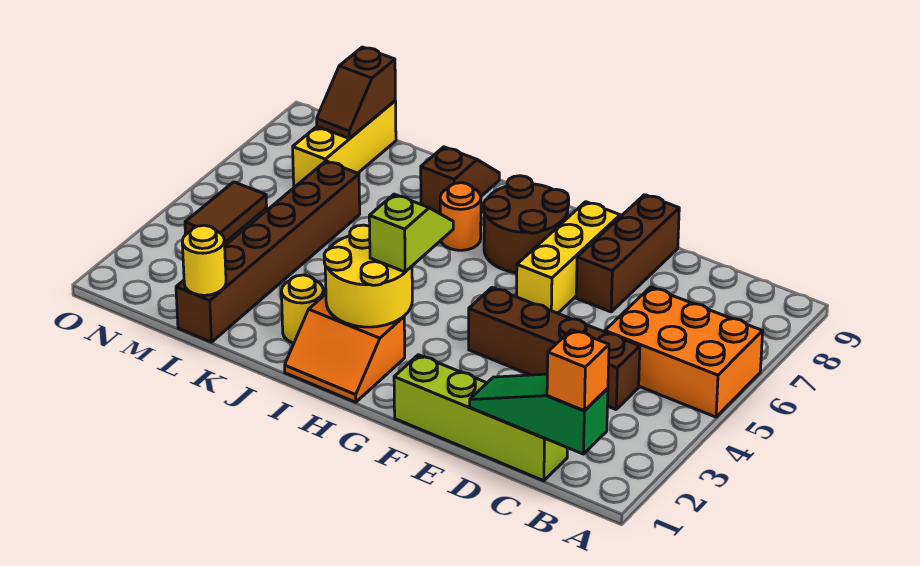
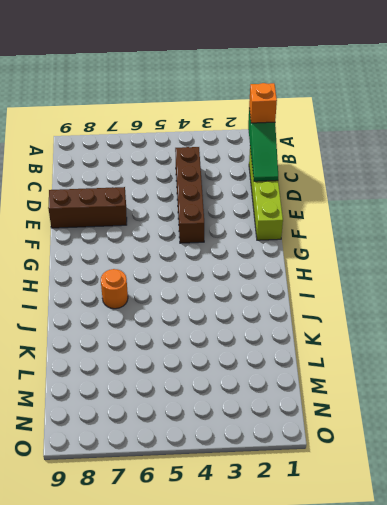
none -> orange brick A5:C6 level 1
none -> yellow brick F6:F8 level 1
none -> brown round brick G7:H8 level 1

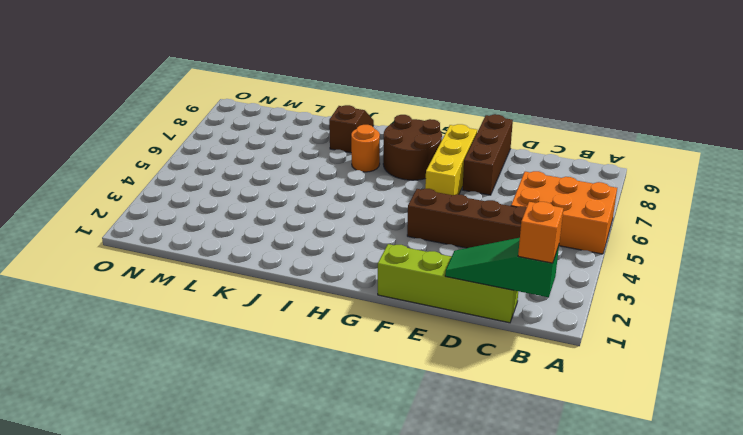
none -> orange slope H1:I2 level 1 top 2
none -> yellow round brick J2 level 1
none -> brown brick L1:L6 level 1

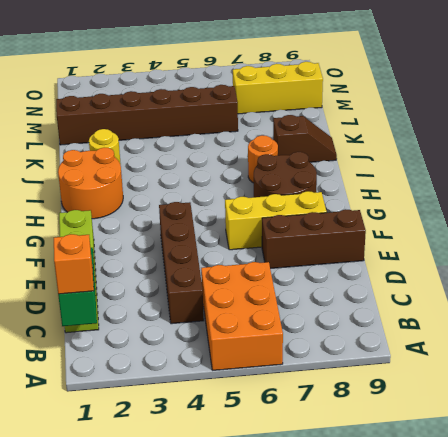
orange round brick H1:I2 level 1 -> orange slope H1:I2 level 1 top 2
none -> brown tile N4:N5 level 1
none -> yellow round brick H2:I3 level 2
none -> yellow round brick L1 level 2

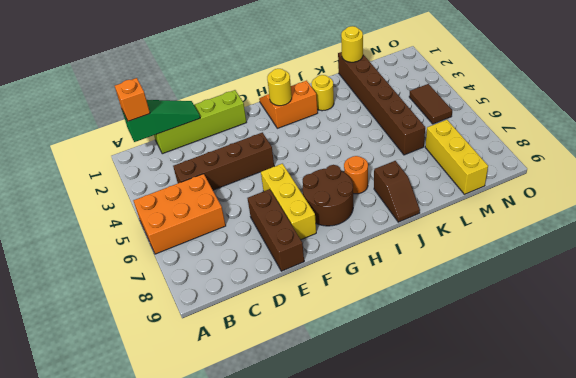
yellow round brick H2 level 2 -> yellow round brick H2:I3 level 2
none -> brown slope M8:M9 level 2 top 9
none -> lime slope H3:H4 level 3 top 3

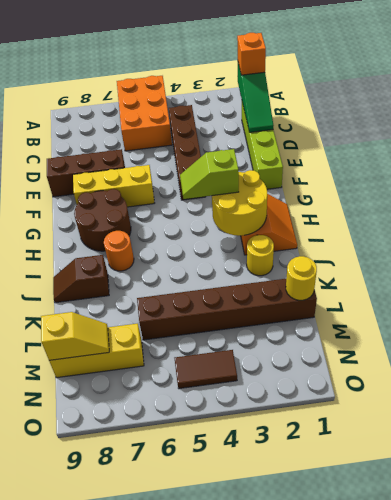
yellow slope M8:M9 level 2 top 9 -> brown slope M8:M9 level 2 top 9

